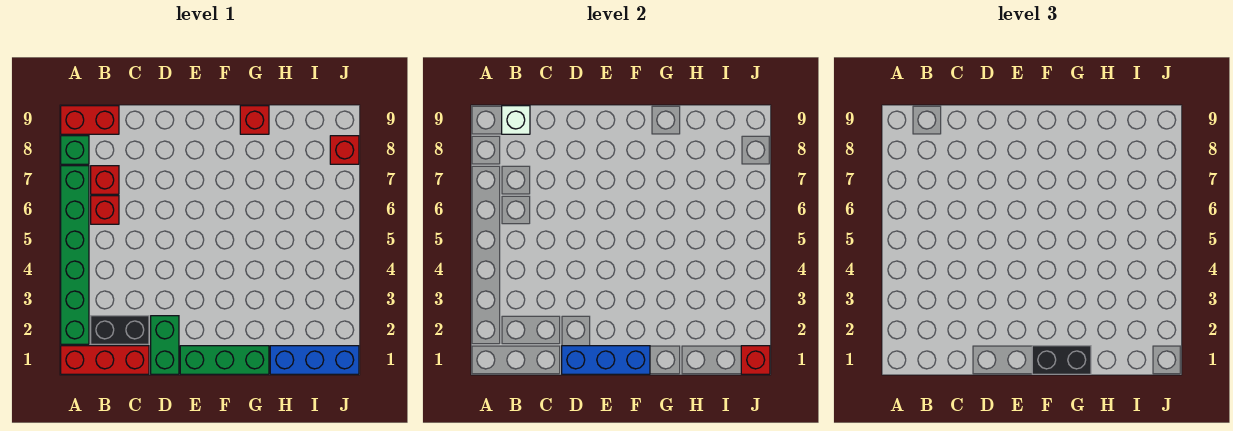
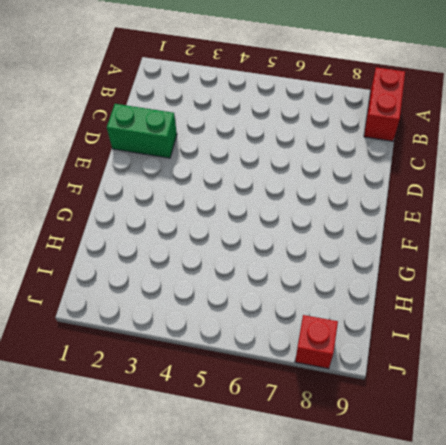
none -> red brick A1:C1 level 1
none -> green brick A2:A7 level 1
none -> green brick A8 level 1

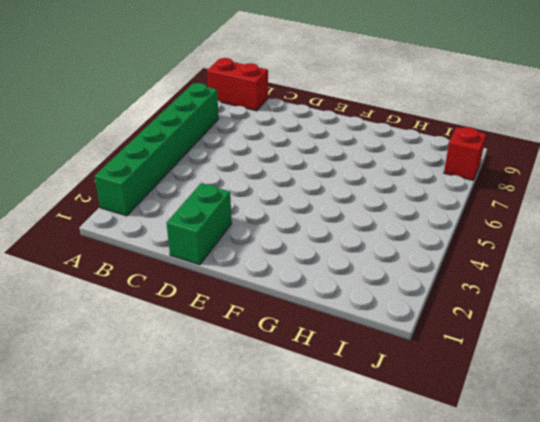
none -> red brick A1:C1 level 1
none -> green brick A8 level 1
none -> black brick B2:C2 level 1

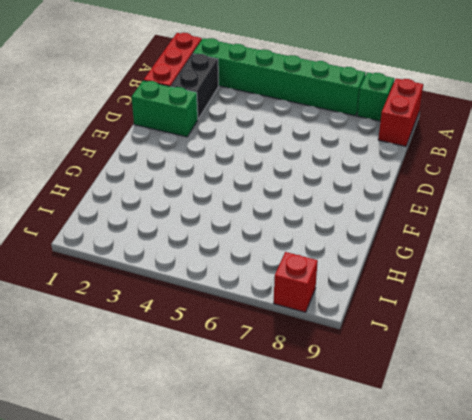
none -> red brick B6 level 1
none -> red brick B7 level 1
none -> green brick E1:G1 level 1

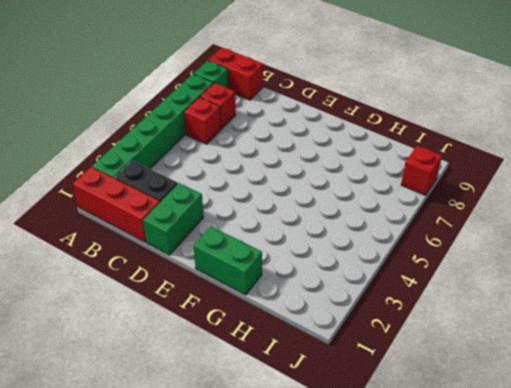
green brick F1:G1 level 1 -> green brick E1:G1 level 1
none -> red brick G9 level 1
none -> blue brick H1:J1 level 1
none -> white brick B9 level 2

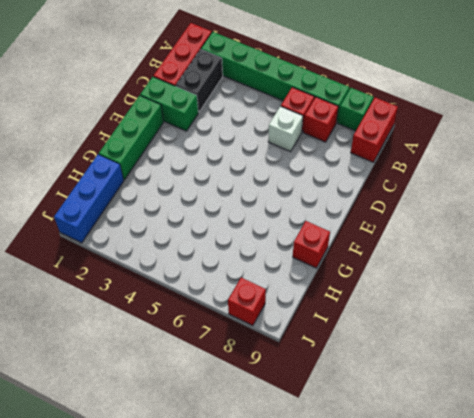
white brick C6 level 1 -> white brick B9 level 2
none -> blue brick D1:F1 level 2
none -> red brick J1 level 2
none -> black brick F1:G1 level 3

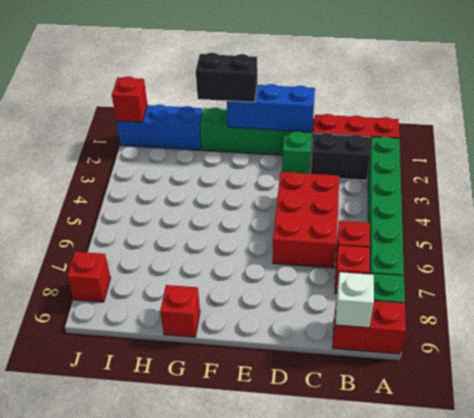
red brick C4:D6 level 1 -> none

